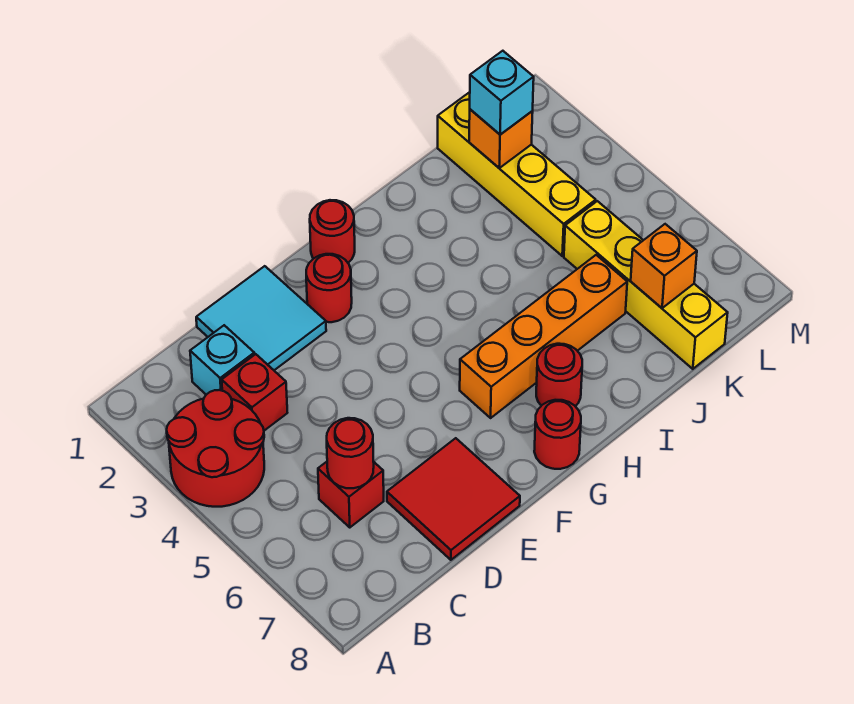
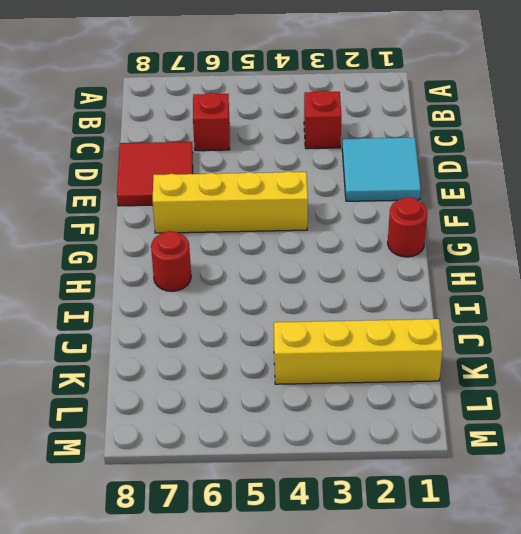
yellow brick F4:F7 level 1 -> yellow brick K5:K8 level 1
none -> red round brick A3:B4 level 1
none -> cyan brick C2 level 1
none -> red round brick F2 level 1

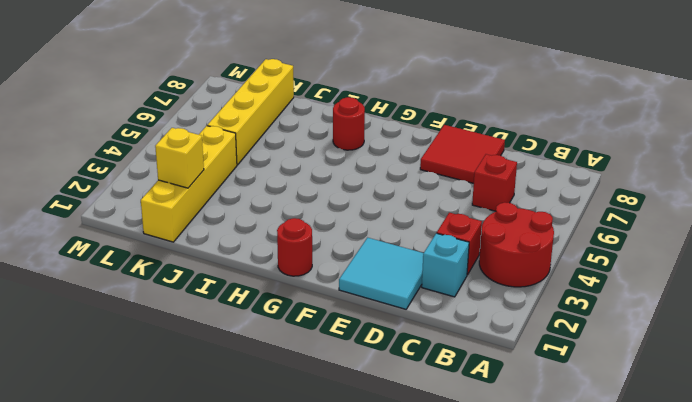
yellow brick K2 level 2 -> orange brick K2 level 2
none -> red round brick F2 level 1
none -> orange brick G6:J6 level 1
none -> red round brick G8 level 1

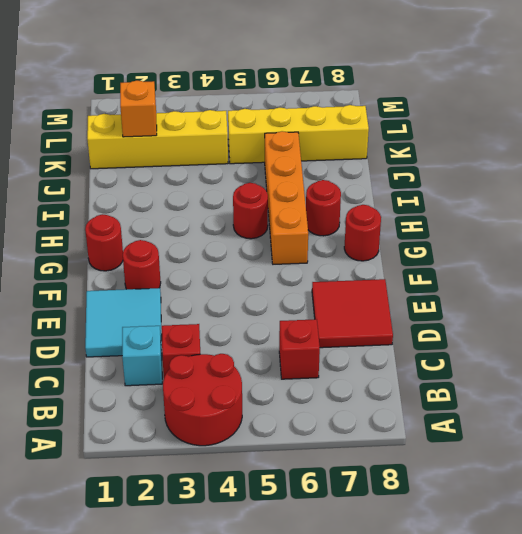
red round brick H5 level 1 -> red round brick C6 level 2
none -> orange brick K7 level 2
none -> cyan brick K2 level 3

